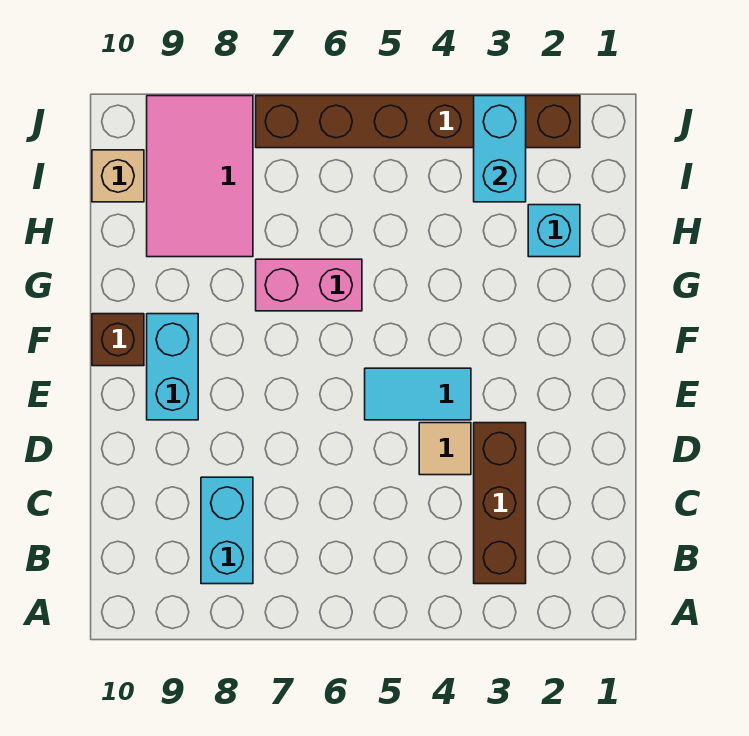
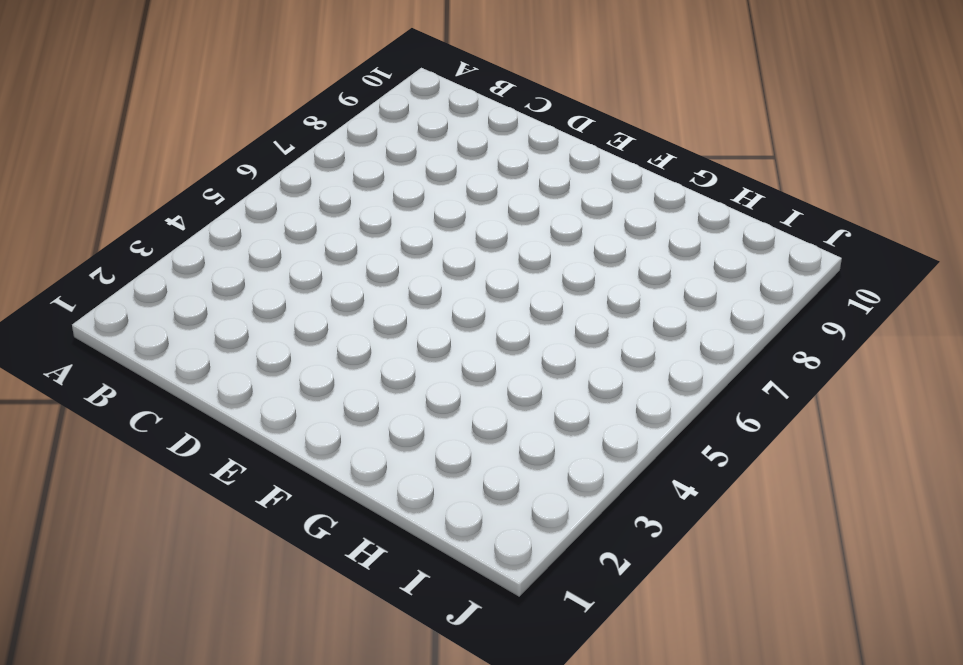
none -> brown brick B3:D3 level 1
none -> cyan brick B8:C8 level 1
none -> tan tile D4 level 1

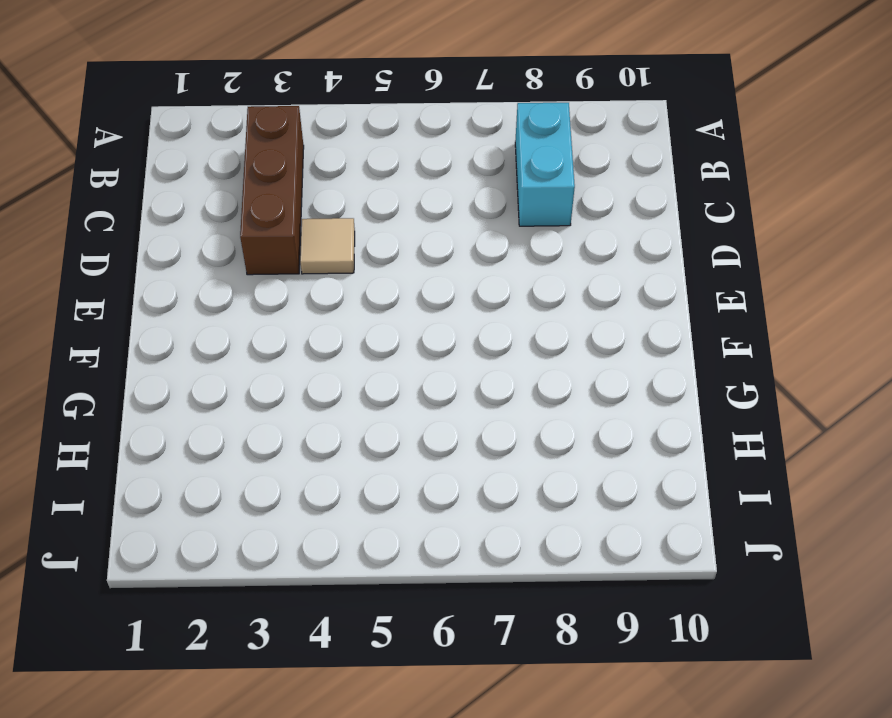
none -> cyan tile E4:E5 level 1
none -> cyan brick E9:F9 level 1
none -> brown brick F10 level 1

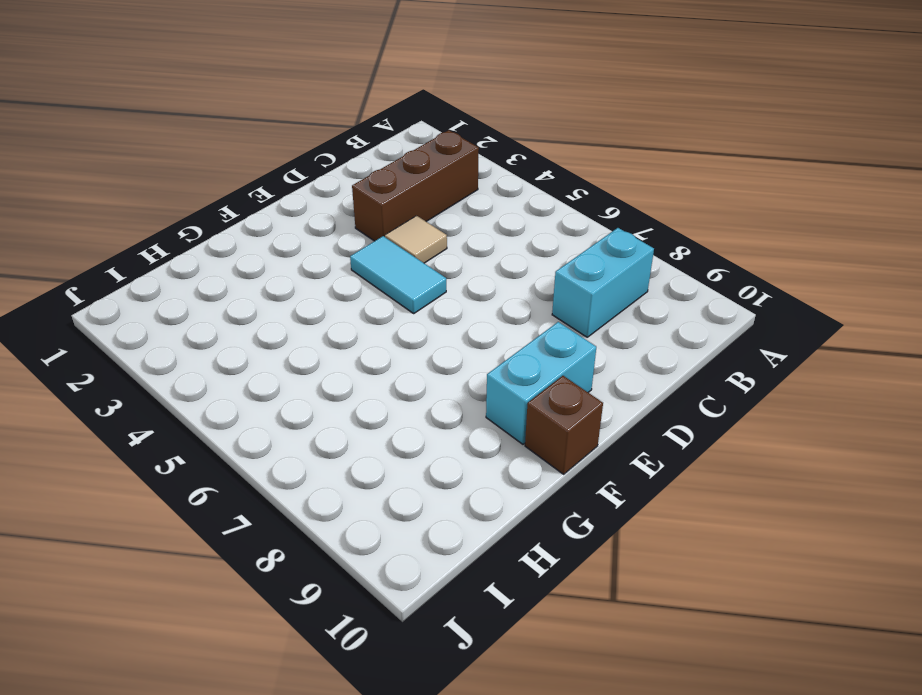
none -> pink brick G6:G7 level 1
none -> cyan brick H2 level 1
none -> pink tile H8:J9 level 1

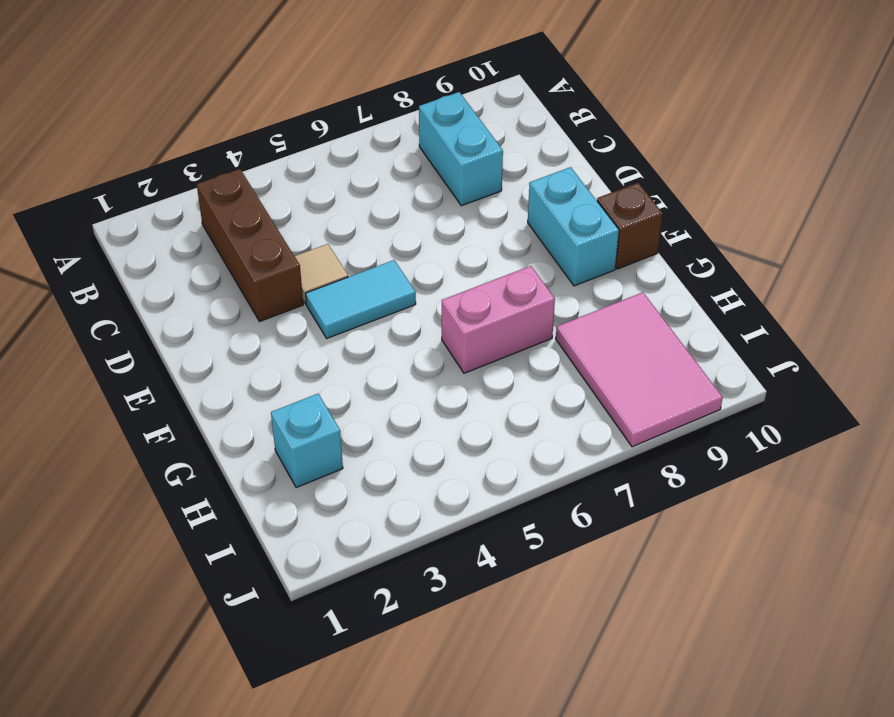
none -> tan brick I10 level 1
none -> brown brick J2:J7 level 1
none -> cyan brick I3:J3 level 2

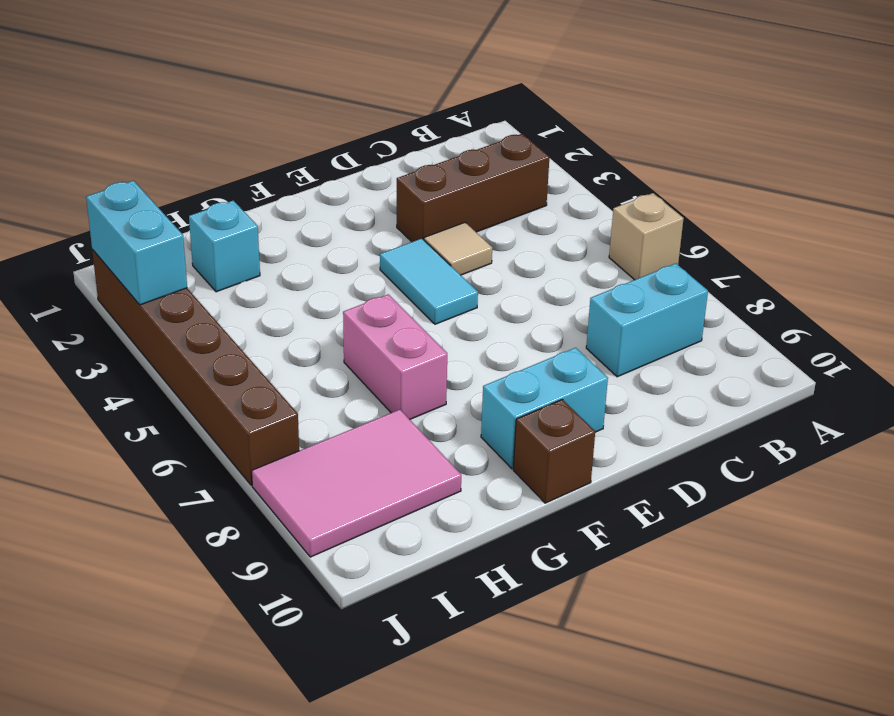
tan brick A6 level 1 -> tan brick I10 level 1
cyan brick J2:J3 level 2 -> cyan brick I3:J3 level 2

